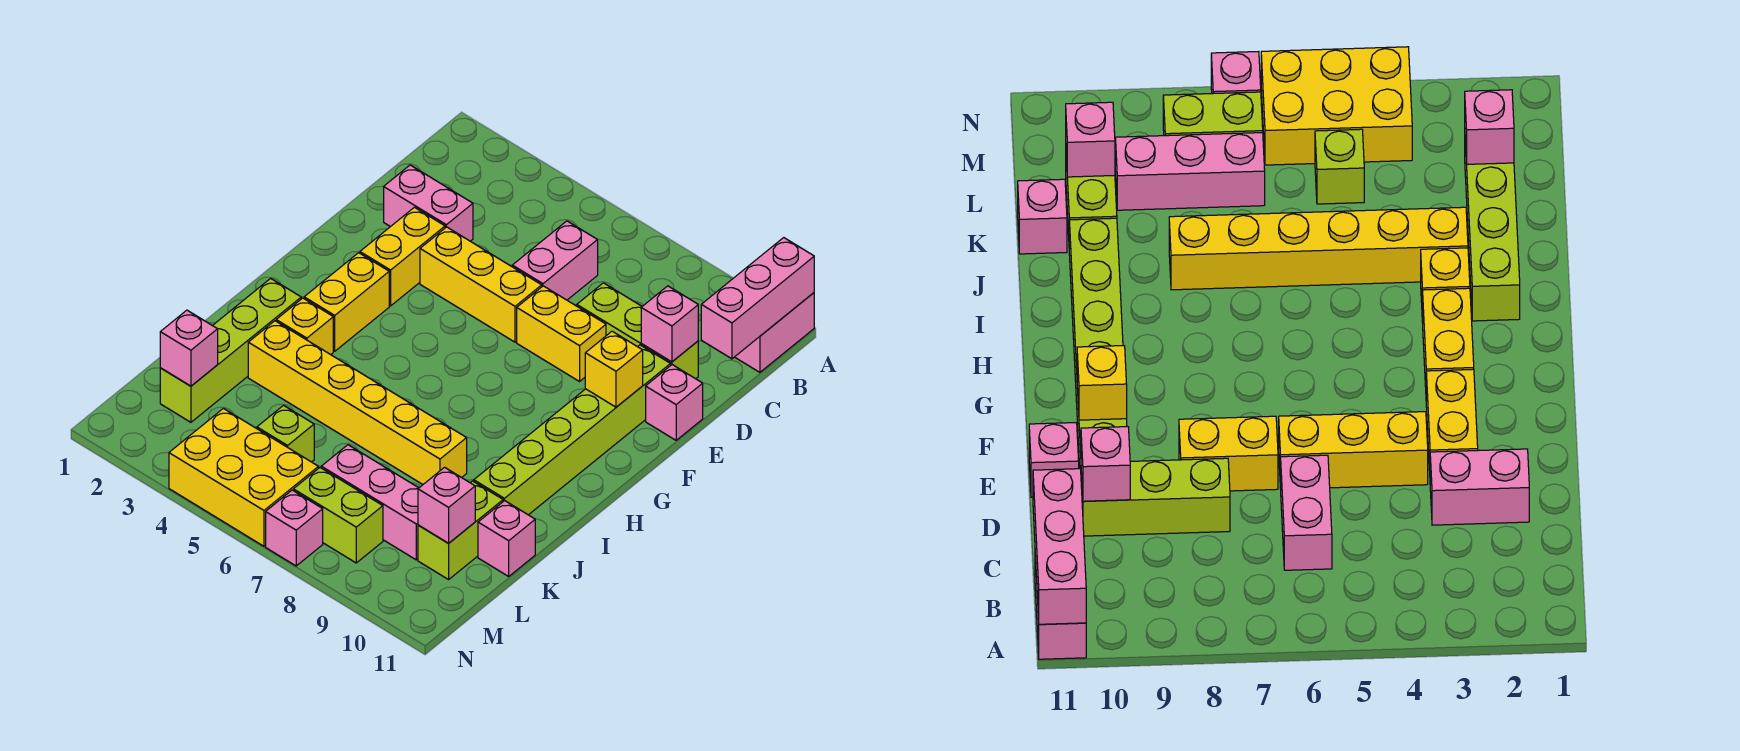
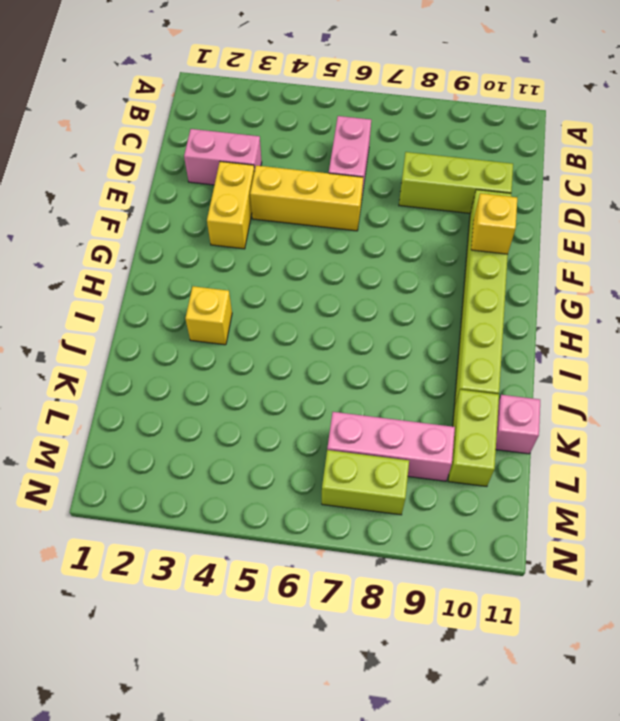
none -> pink brick A11:B11 level 1
none -> yellow brick E7:E8 level 1
none -> pink brick E11 level 1

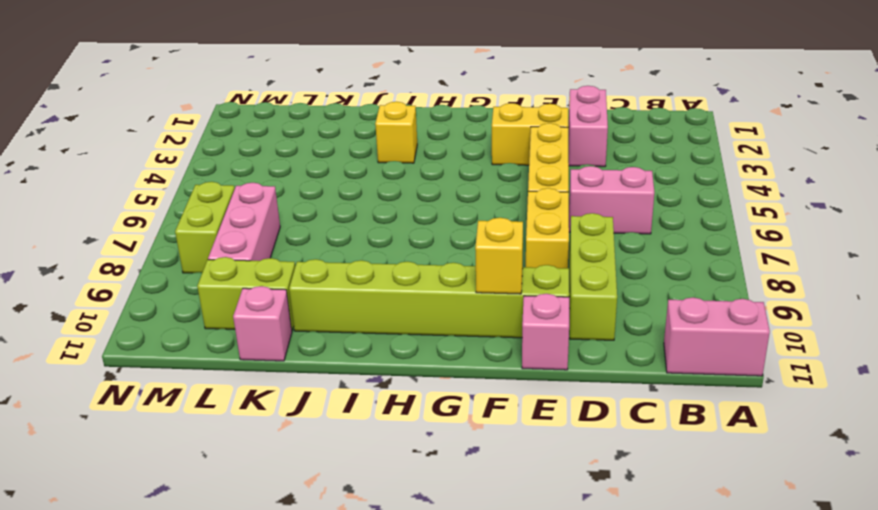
none -> yellow brick G3:H3 level 1
none -> lime brick I2:L2 level 1
none -> yellow brick J3:J8 level 1

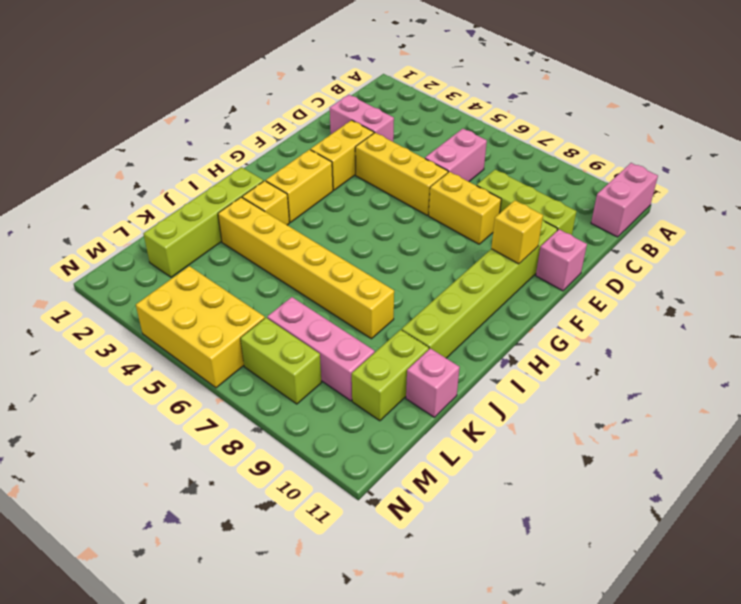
none -> lime brick L5 level 1
none -> pink brick N7 level 1
none -> pink brick A11:C11 level 2

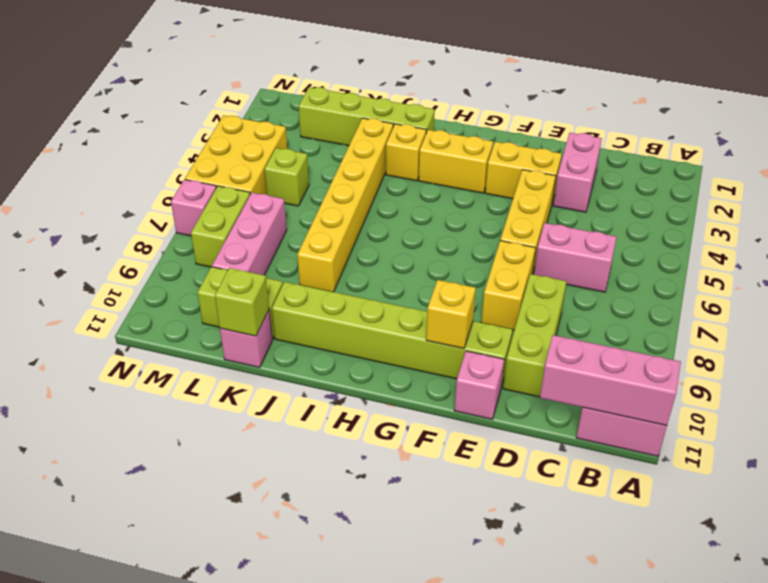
lime brick K11 level 2 -> none
none -> pink brick D10 level 2
none -> pink brick L2 level 2
none -> pink brick L10 level 2

